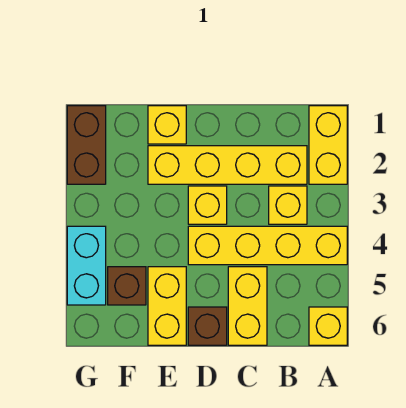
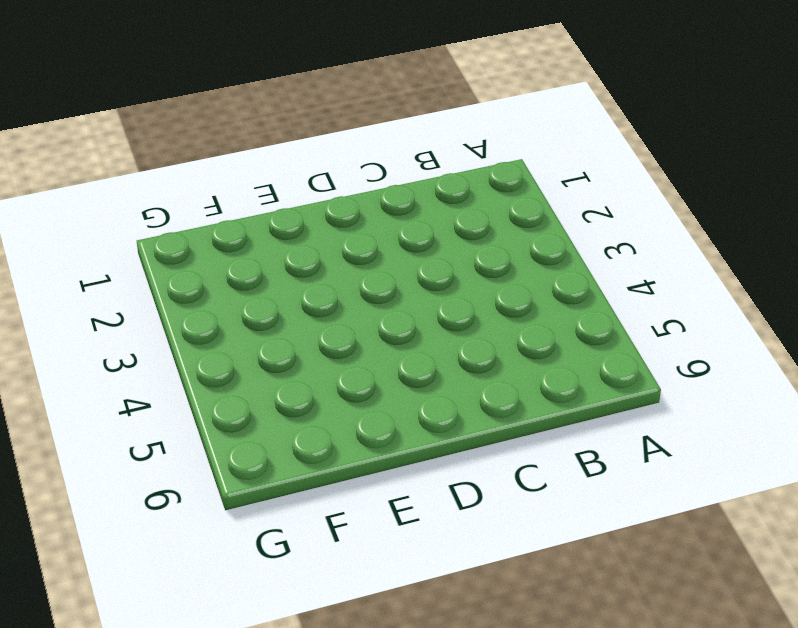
none -> yellow brick A1:A2 level 1
none -> yellow brick A4:D4 level 1
none -> yellow brick A6 level 1

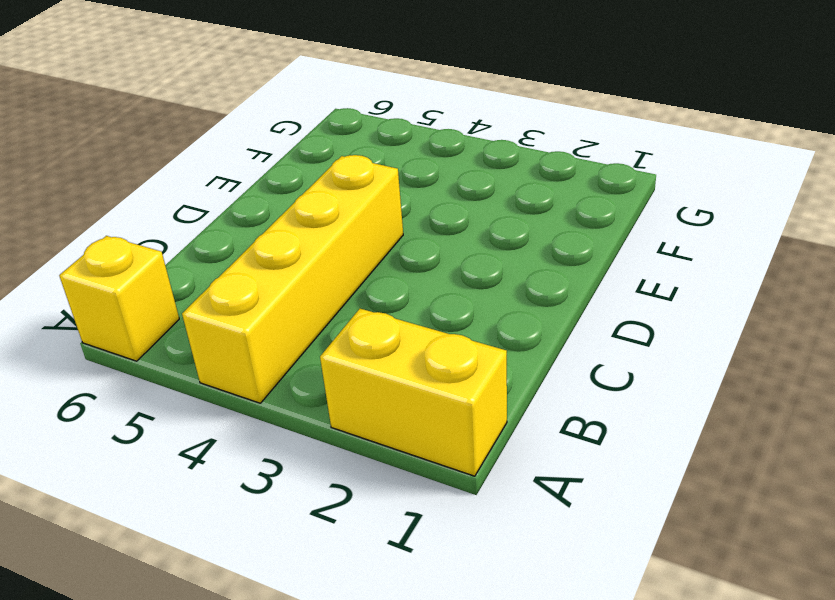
none -> yellow brick B2:E2 level 1
none -> yellow brick B3 level 1
none -> yellow brick C5:C6 level 1

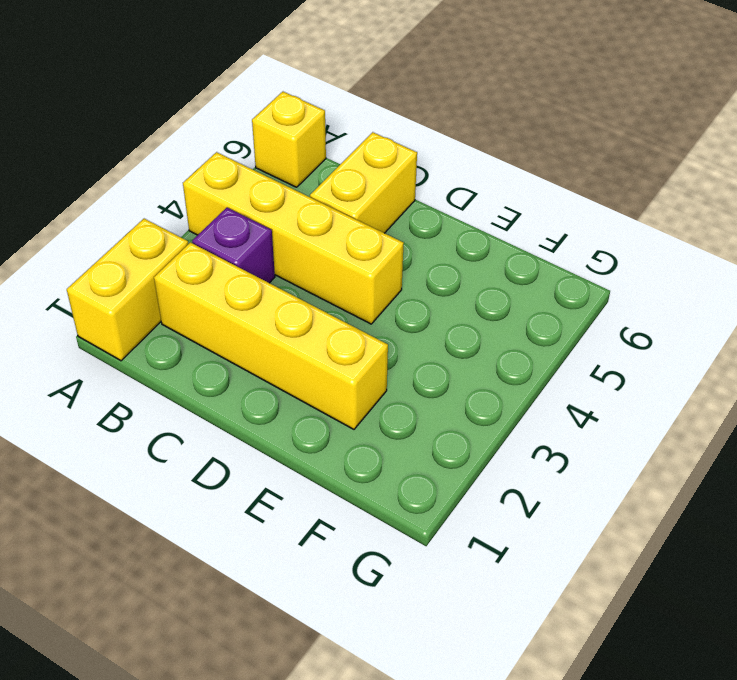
purple brick B3 level 1 -> yellow brick B3 level 1
none -> yellow brick D3 level 1
none -> brown brick D6 level 1
none -> yellow brick E1 level 1

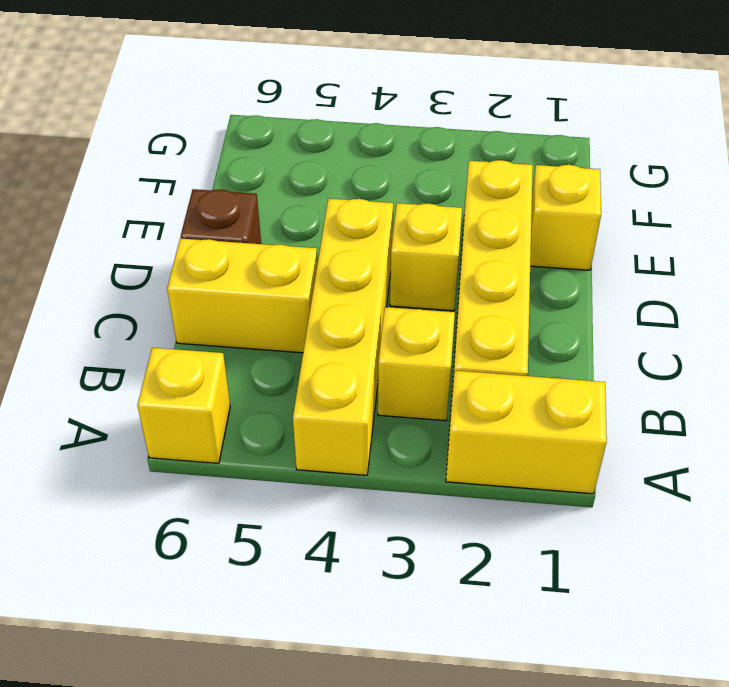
none -> yellow brick E5:E6 level 1
none -> brown brick F5 level 1
none -> brown brick G1:G2 level 1

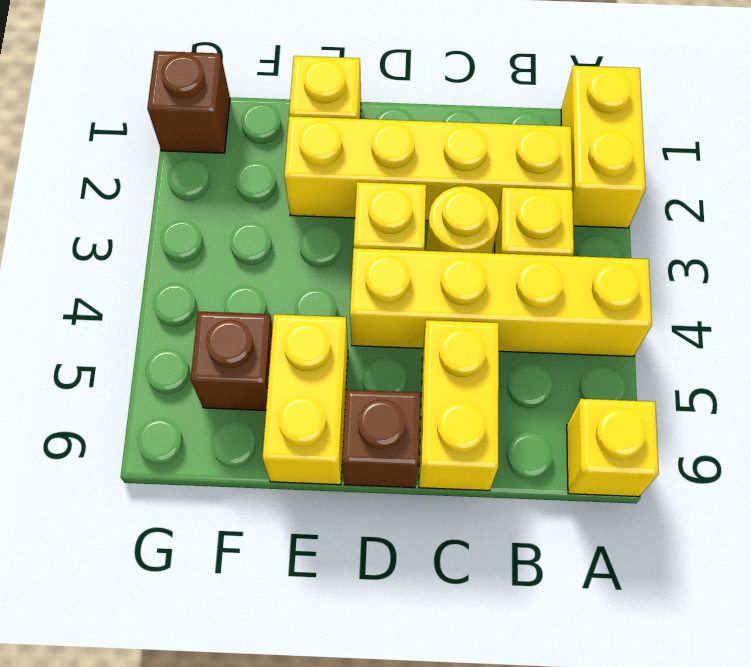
yellow round brick C3 level 1 -> none
brown brick G1 level 1 -> brown brick G1:G2 level 1
none -> cyan brick G4:G5 level 1

